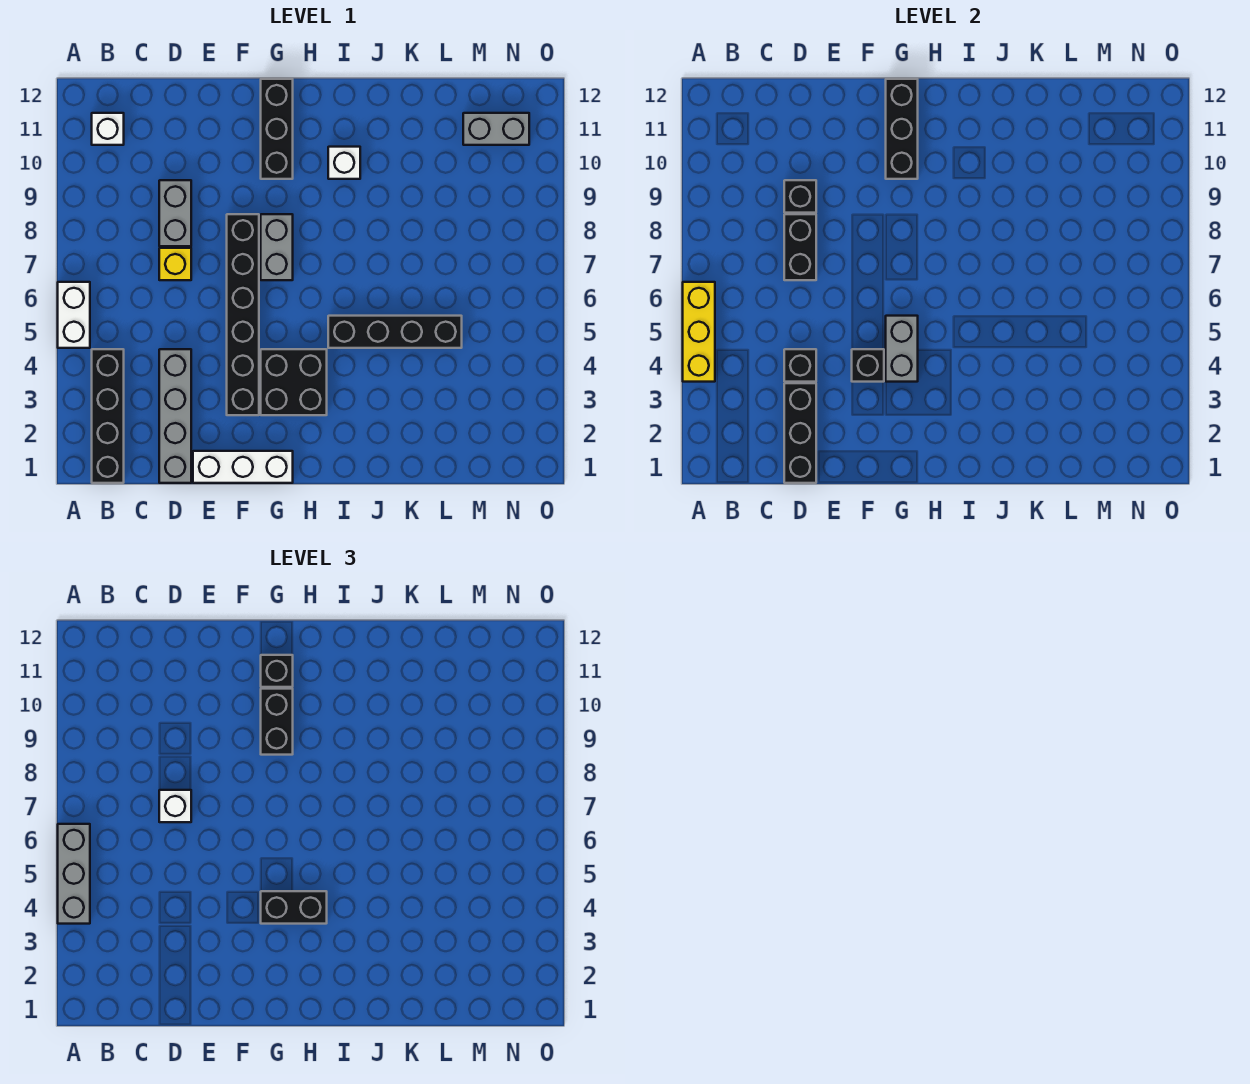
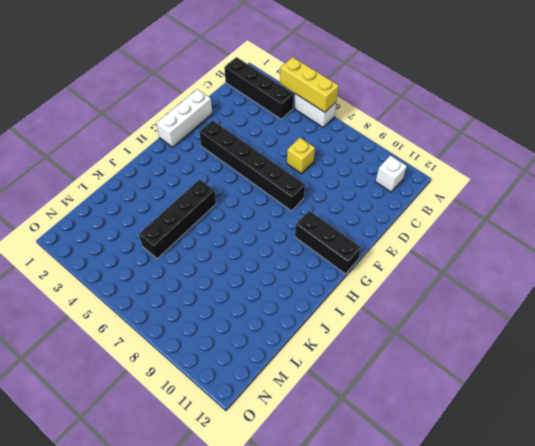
none -> grey brick D1:D4 level 1
none -> grey brick D8:D9 level 1
none -> black brick G3:H4 level 1

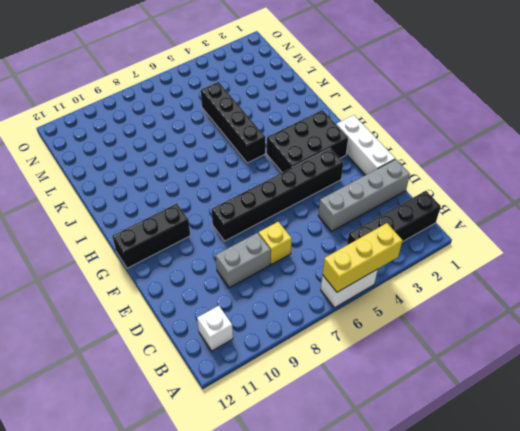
black brick G2:H4 level 1 -> black brick G3:H4 level 1
none -> grey brick G7:G8 level 1
none -> white brick I10 level 1
none -> grey brick M11:N11 level 1

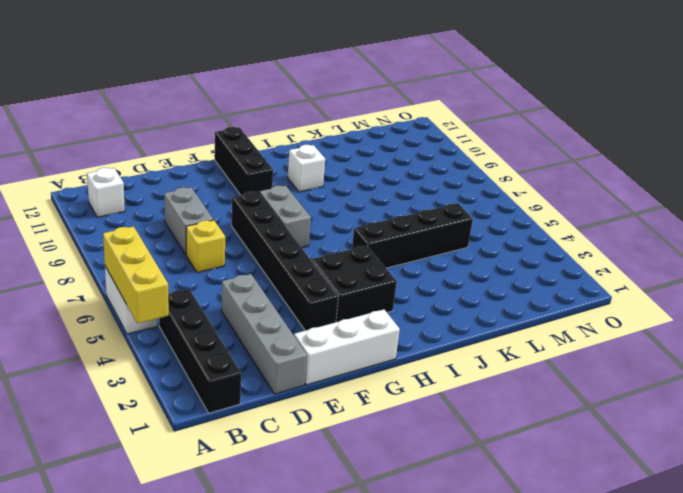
none -> grey brick M11:N11 level 1
none -> black brick D1:D3 level 2
none -> black brick D4 level 2

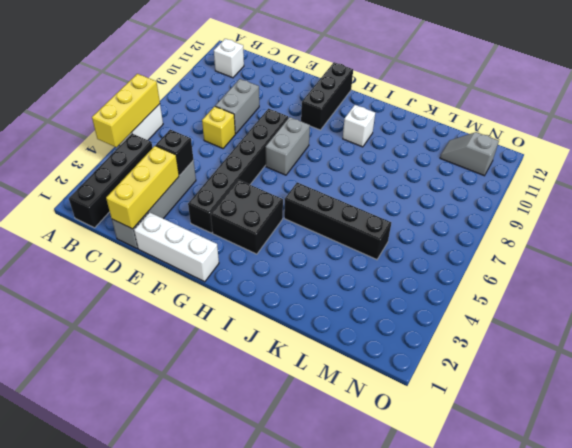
yellow brick D1:D3 level 2 -> black brick D1:D3 level 2
grey slope M11:N11 level 1 top N -> grey brick M11:N11 level 1
none -> black brick D7:D8 level 2
none -> black brick D9 level 2
none -> black brick F4 level 2

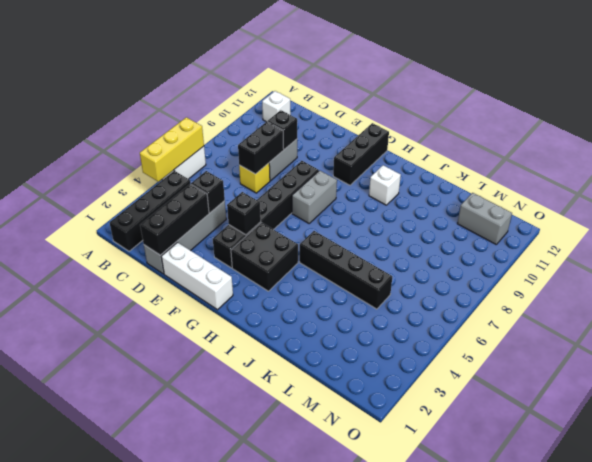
none -> grey brick G4:G5 level 2
none -> black brick G10:G12 level 2
none -> grey brick A4:A6 level 3

